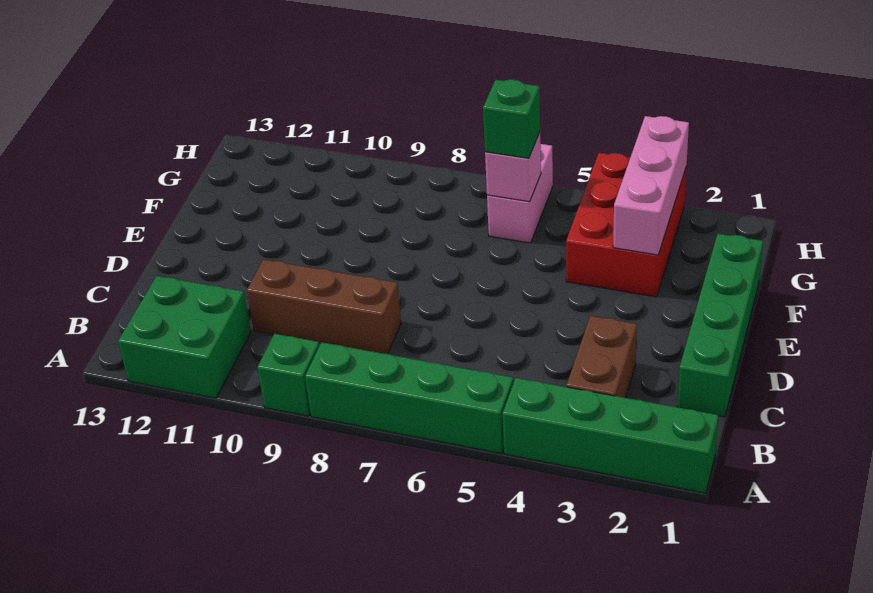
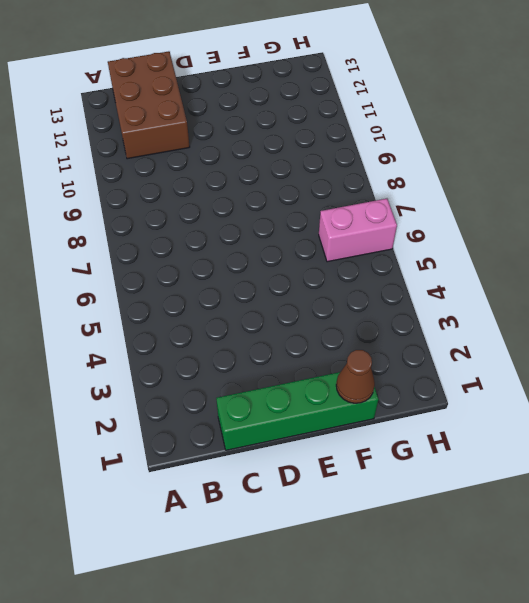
brown brick B11:C13 level 1 -> green brick A11:B12 level 1
brown cone F1 level 2 -> none
none -> green brick A1:A4 level 1
none -> green brick A5:A8 level 1
none -> green brick A9 level 1

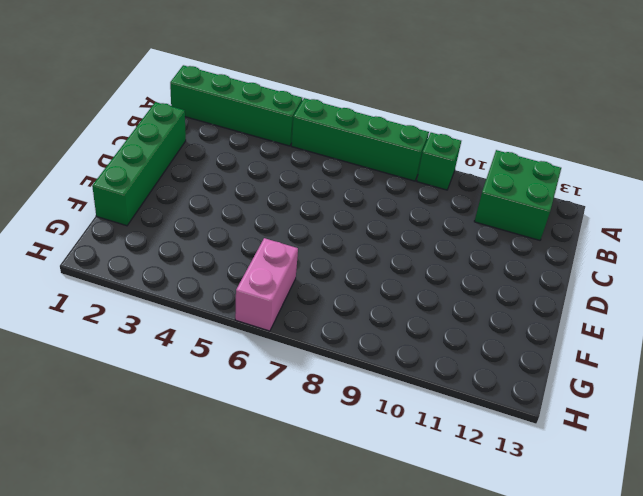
none -> brown brick B3:C3 level 1
none -> brown brick C8:C10 level 1
none -> red brick F3:H4 level 1

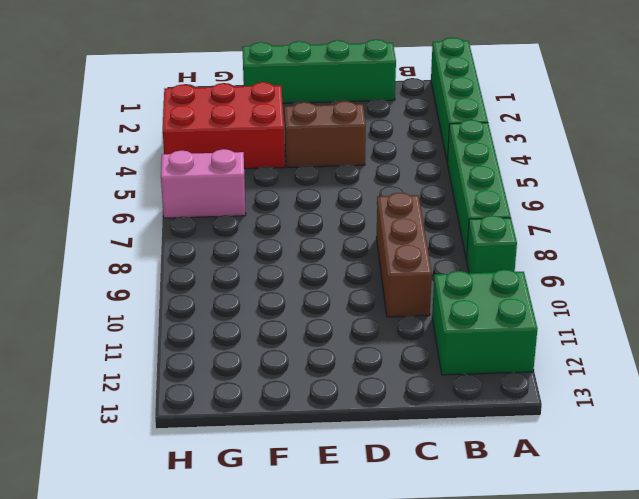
brown brick D4:E4 level 1 -> brown brick B3:C3 level 1
none -> pink brick F3:H3 level 2
none -> pink brick G6 level 2
none -> green brick G6 level 3

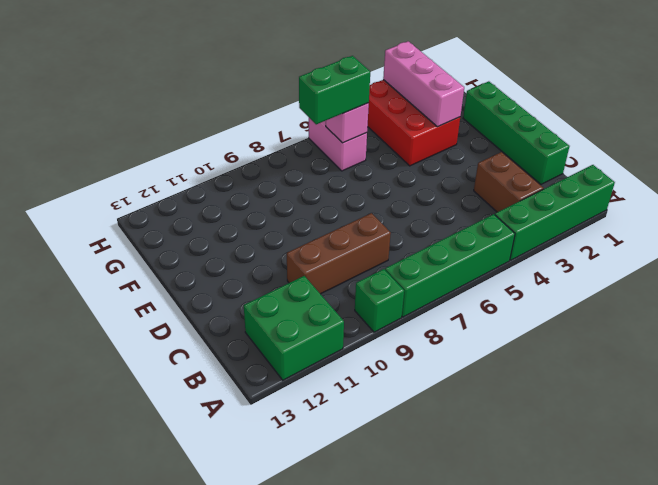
green brick G6:G7 level 3 -> green brick G6 level 3

